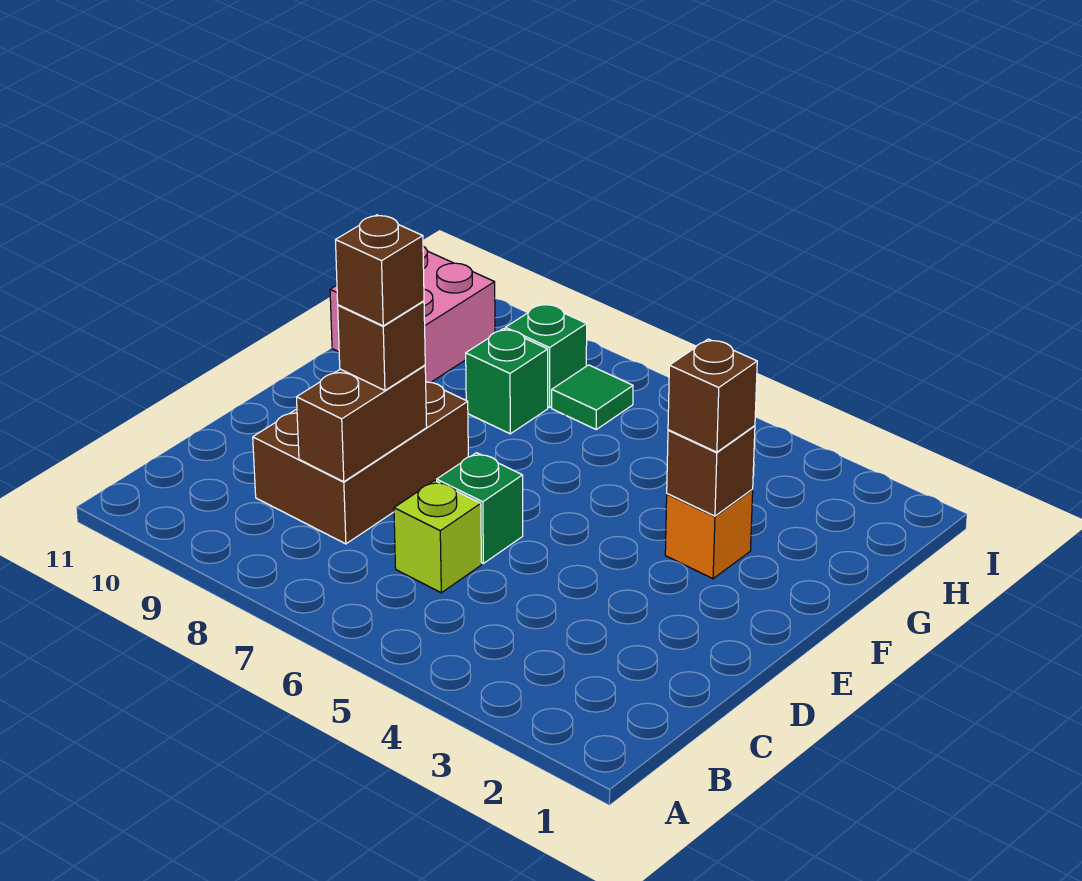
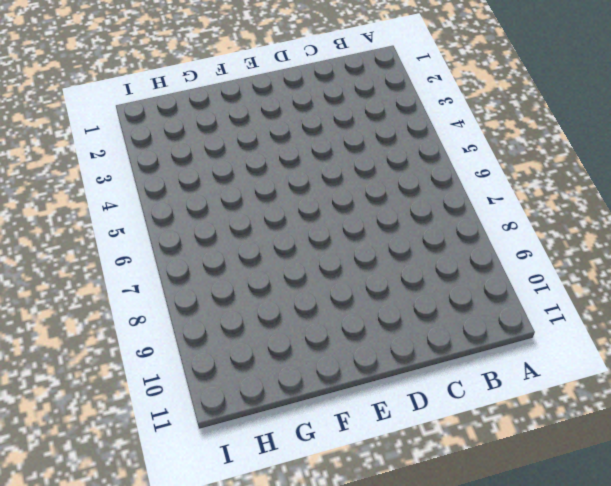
none -> lime brick C6 level 1
none -> brown brick C8:E9 level 1
none -> green brick D6 level 1

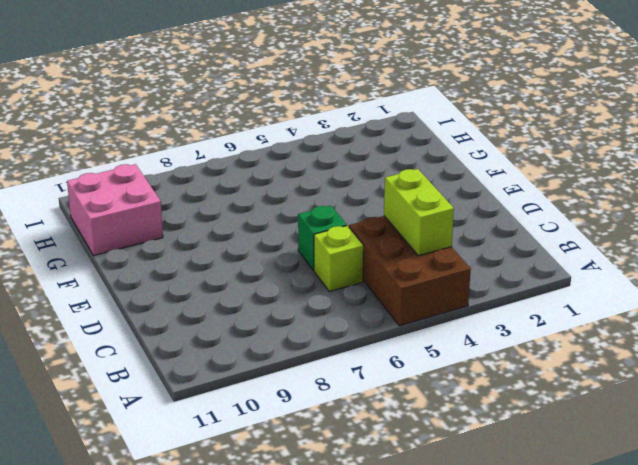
brown brick A4:C5 level 1 -> brown brick C8:E9 level 1
lime brick B4:C4 level 2 -> none
none -> orange brick F3 level 1
none -> green brick G8 level 1
none -> green tile H7 level 1

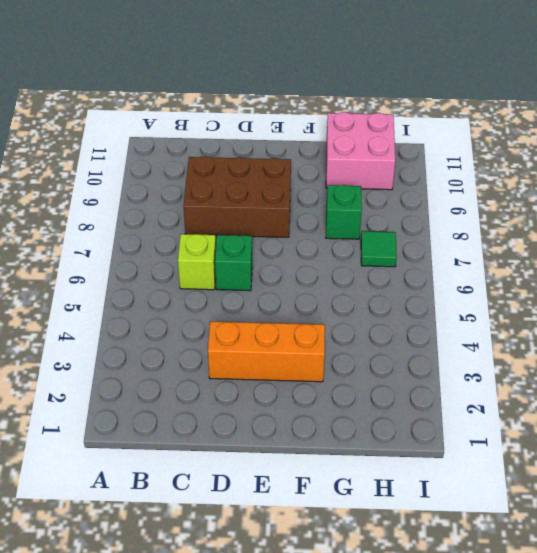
orange brick D3:F3 level 1 -> orange brick F3 level 1
none -> green brick H8 level 1
none -> brown brick C8:D8 level 2
none -> brown brick F3 level 2

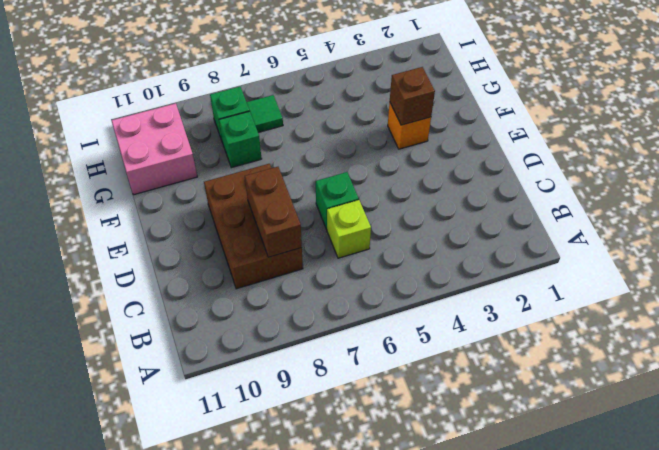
none -> brown brick D8 level 3
none -> brown brick F3 level 3
none -> brown brick D8 level 4

